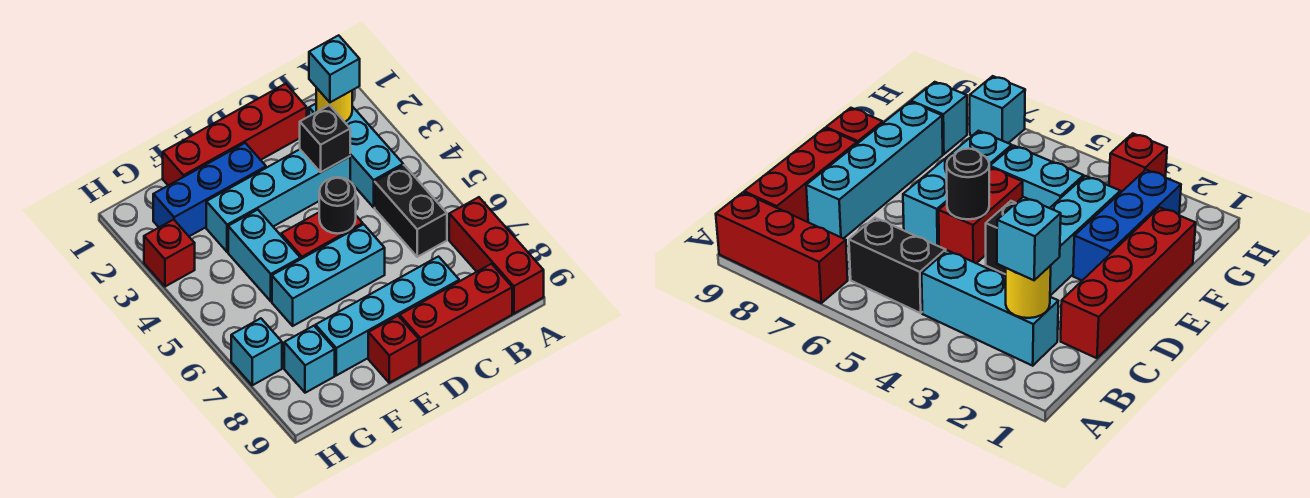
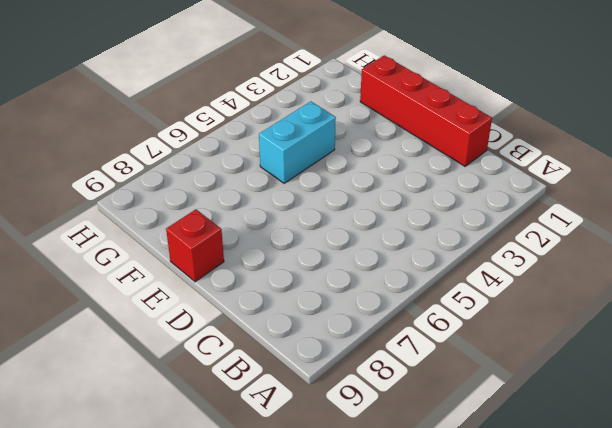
none -> red brick A7:A9 level 1
none -> cyan brick B2:B4 level 1
none -> black brick B5:B6 level 1

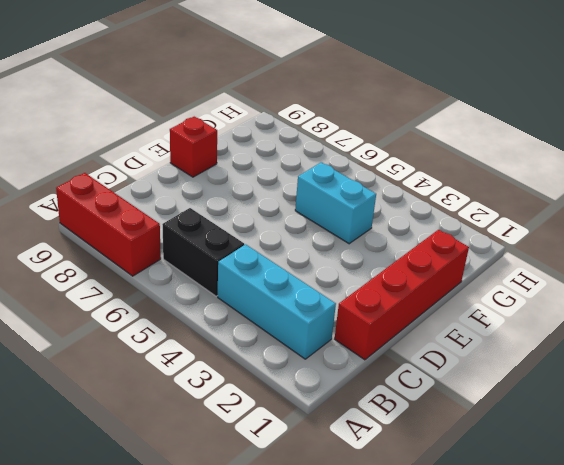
none -> red brick B9:D9 level 1
none -> cyan brick C3:F3 level 1
none -> cyan brick C8:F8 level 1

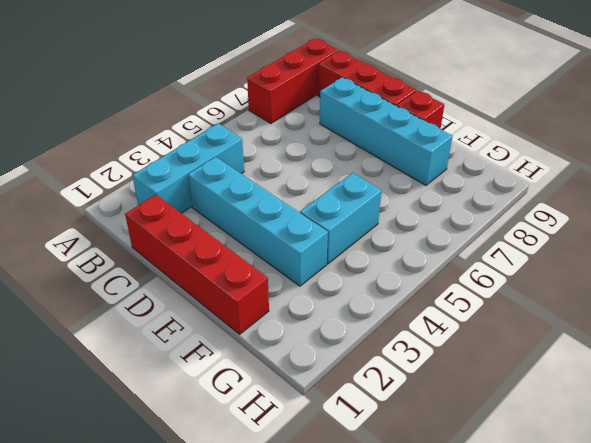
none -> black brick B5:B6 level 1
none -> red brick D5:E5 level 1
none -> cyan brick D6:F6 level 1

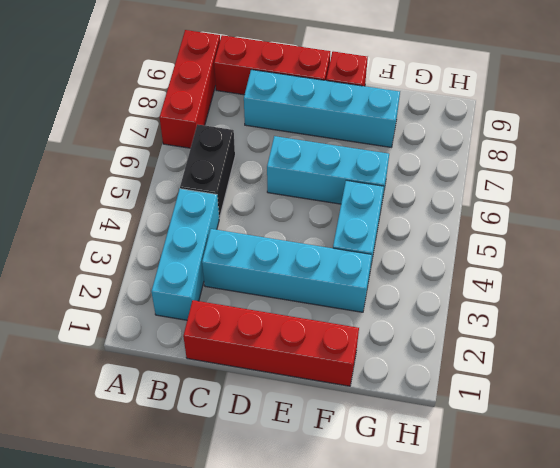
none -> red brick D5:E5 level 1
none -> blue brick E2:G2 level 1
none -> cyan brick G8 level 1

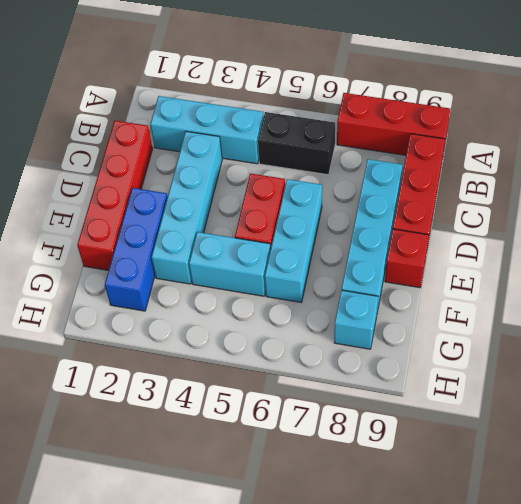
none -> red brick H3 level 1
none -> cyan brick H7 level 1
none -> yellow round brick B2 level 2

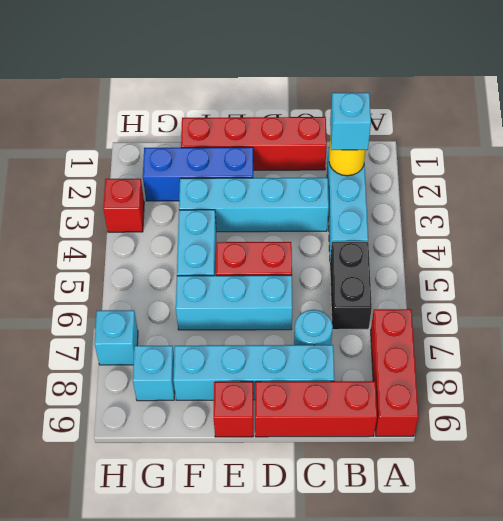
cyan round brick C7 level 1 -> none
none -> black brick C3 level 2
none -> black round brick D5 level 2

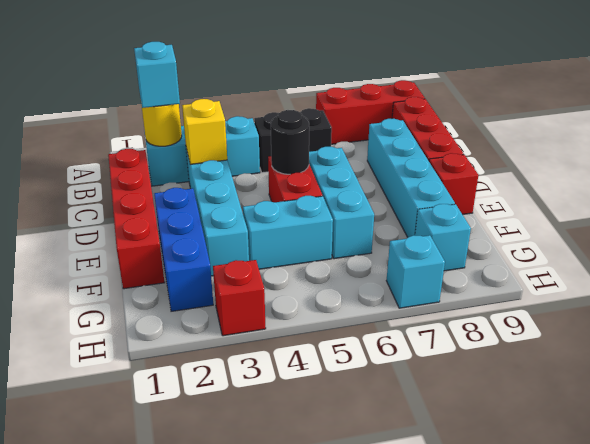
yellow brick C3 level 2 -> black brick C3 level 2

